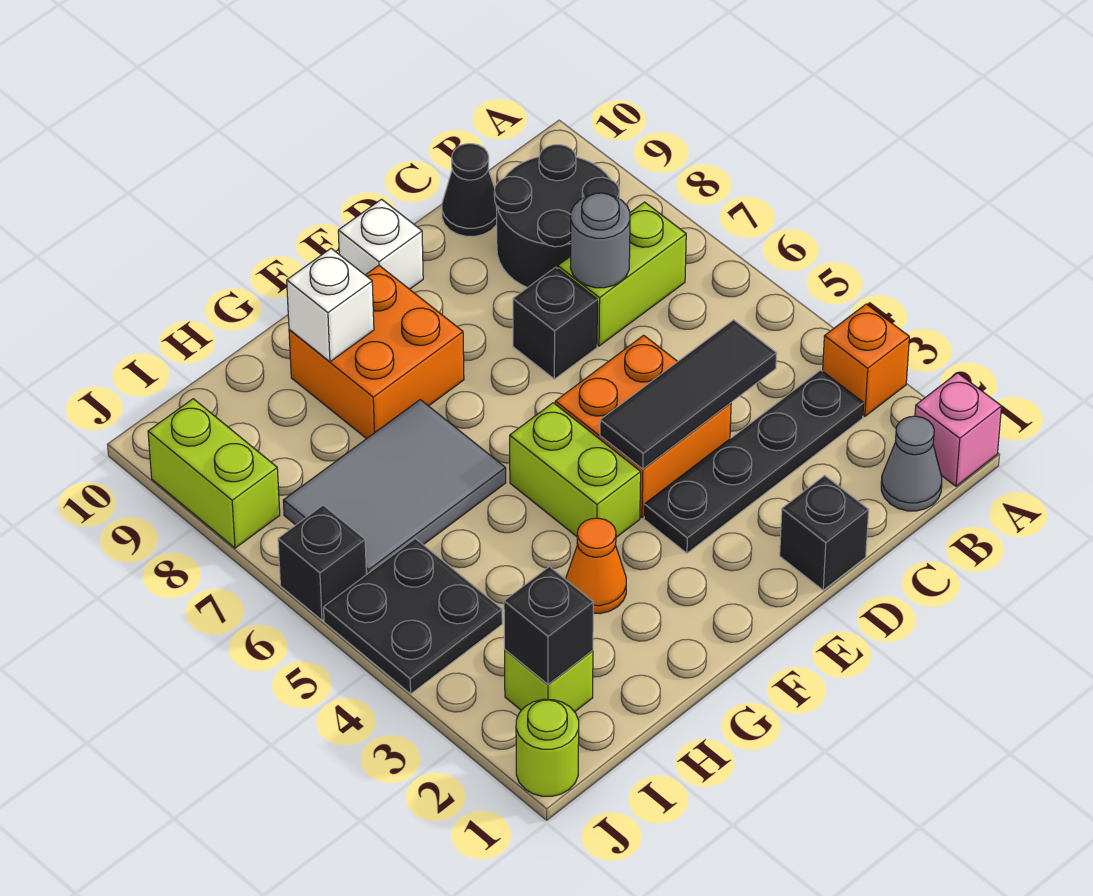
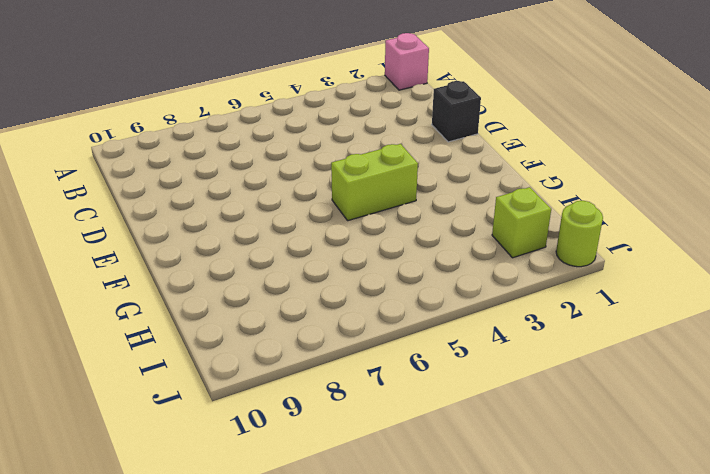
none -> orange brick A3 level 1
none -> grey cone B1 level 1
none -> black plate B3:E3 level 1

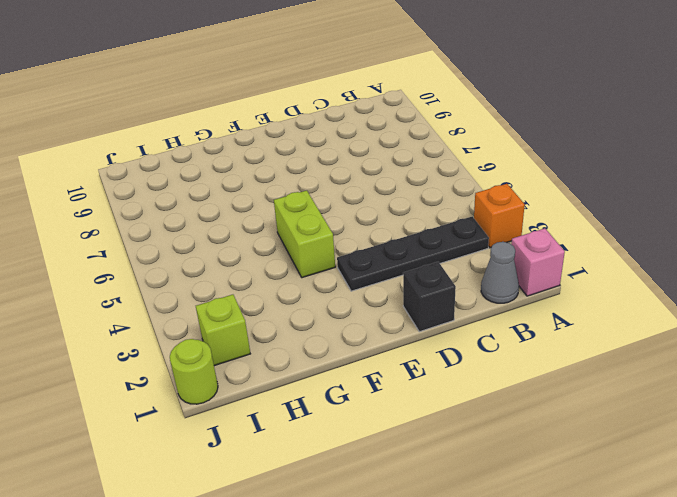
none -> lime brick B7:C7 level 1
none -> black round brick B8:C9 level 1
none -> black cone C10 level 1

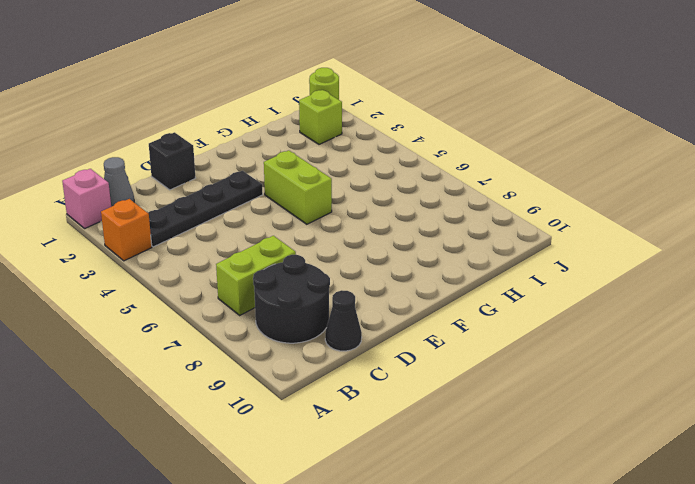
none -> orange brick D4:E5 level 1
none -> black brick D7 level 1
none -> white brick E10 level 1

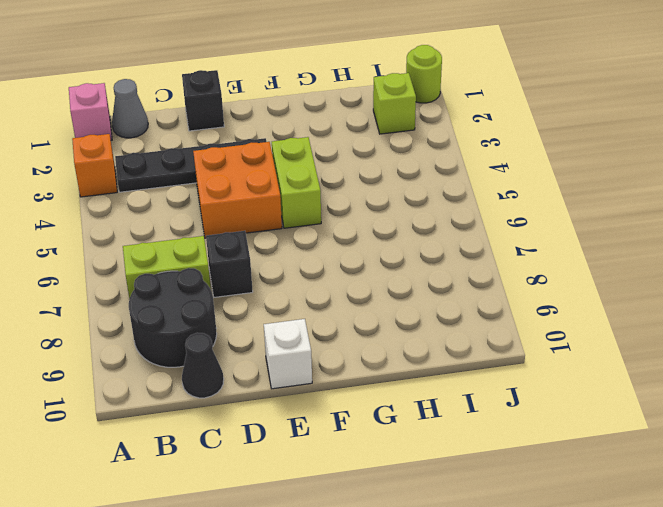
none -> orange brick F8:G9 level 1
none -> orange cone G3 level 1
none -> grey tile G6:I7 level 1

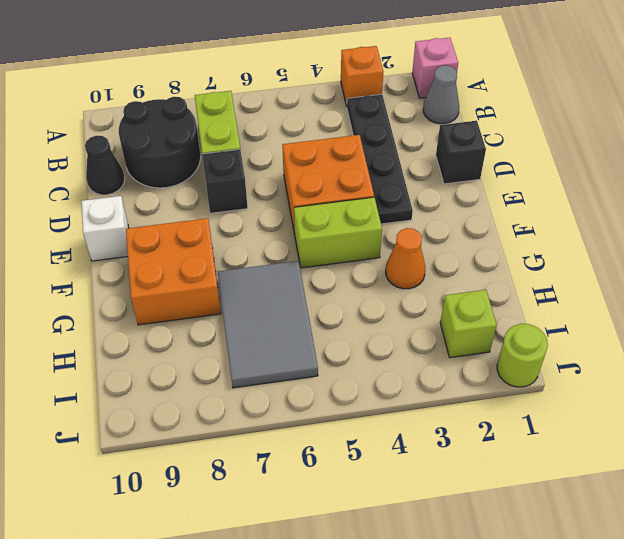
none -> black plate I4:J5 level 1
none -> black brick J6 level 1
none -> lime brick J8:J9 level 1

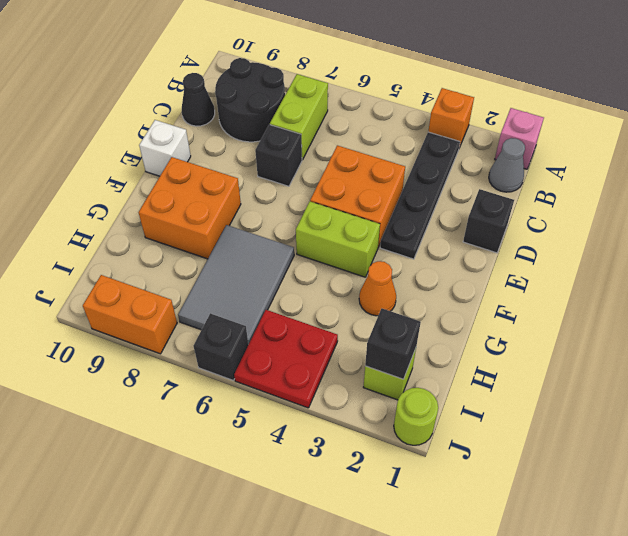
red plate I4:J5 level 1 -> black plate I4:J5 level 1
orange brick J8:J9 level 1 -> lime brick J8:J9 level 1
none -> black tile C4:E4 level 2
none -> grey round brick C7 level 2
none -> white brick G9 level 2

